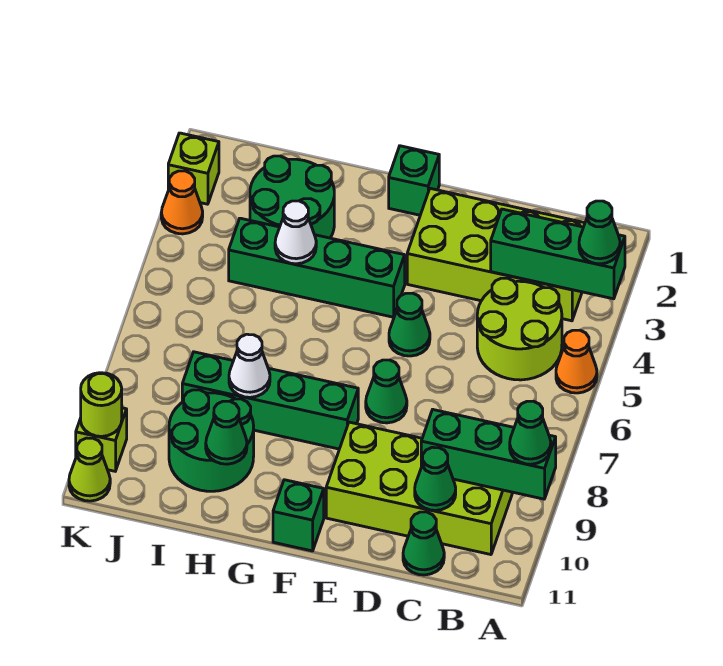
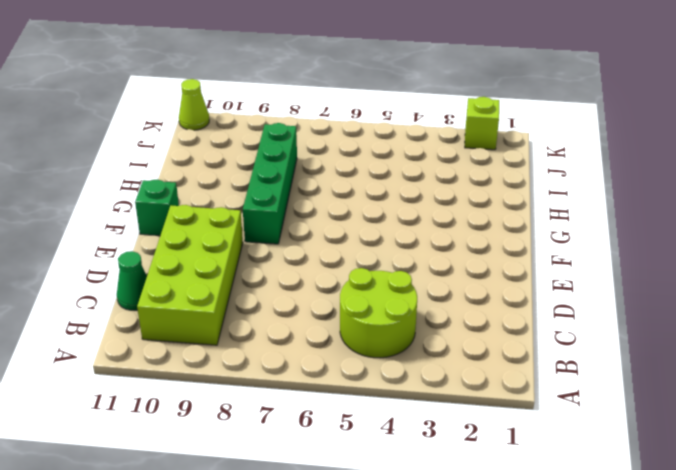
none -> orange cone A5 level 1
none -> lime brick B2:E3 level 1
none -> green cone E5 level 1

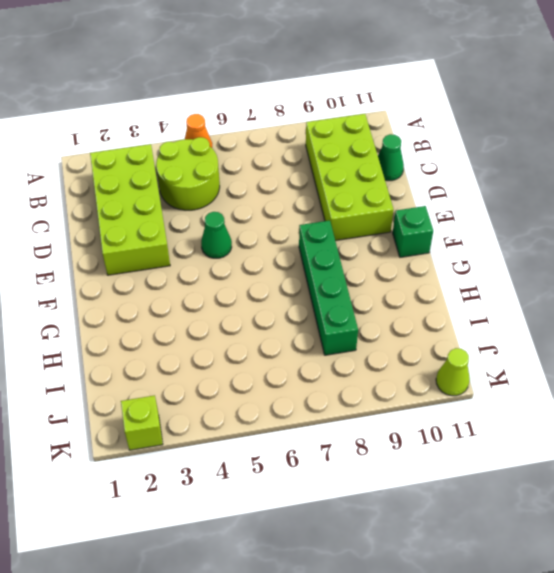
none -> green cone E7 level 1
none -> green brick F1 level 1
none -> green brick F4:I4 level 1

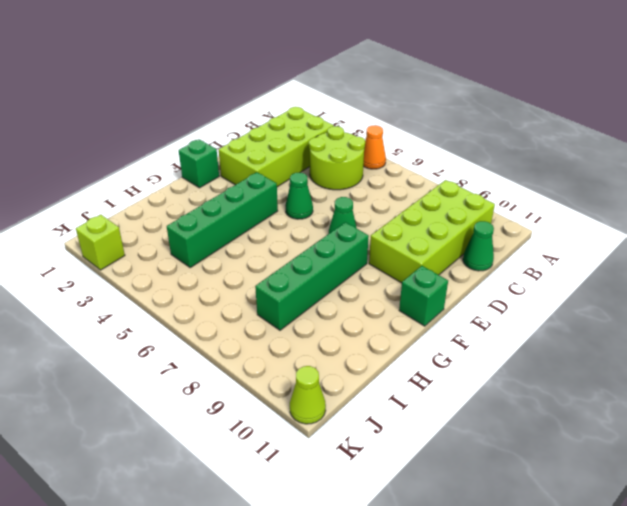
none -> green round brick H2:I3 level 1
none -> green round brick H9:I10 level 1
none -> orange cone K3 level 1

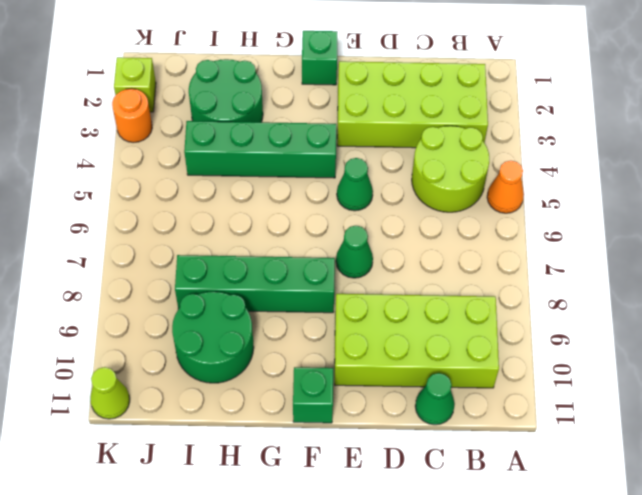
orange round brick K3 level 1 -> orange cone K3 level 1
none -> lime brick K10 level 1
none -> green brick A3:C3 level 2
none -> green brick A9:C9 level 2

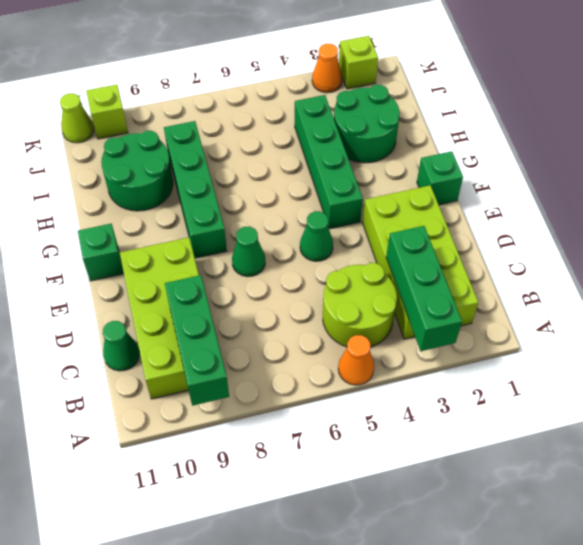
none -> green cone C10 level 2
none -> white cone H4 level 2
none -> white cone H8 level 2

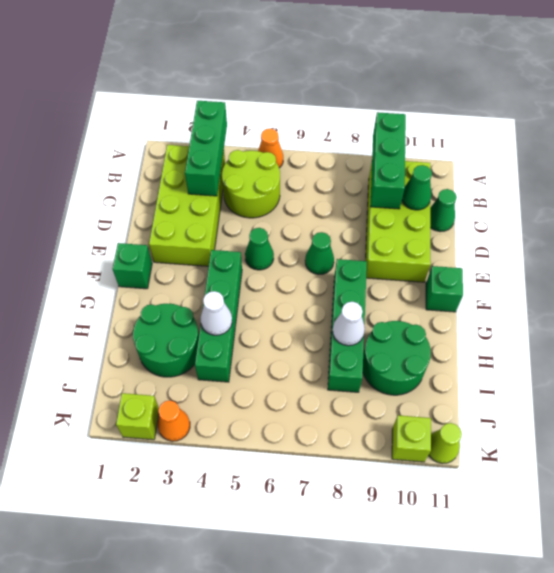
none -> green cone H10 level 2
none -> lime round brick K10 level 2
none -> green cone A3 level 3

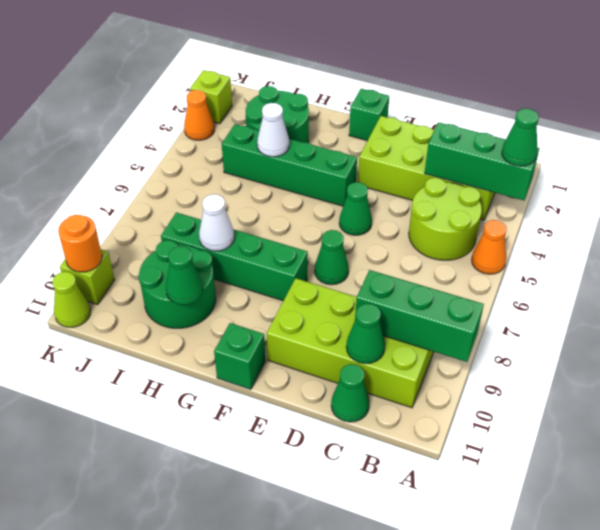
orange round brick K10 level 2 -> lime round brick K10 level 2
none -> green cone A9 level 3

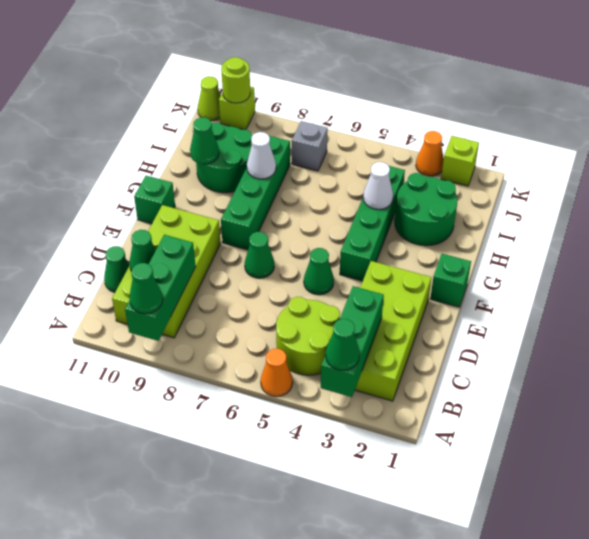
grey brick J7 level 1 -> none

